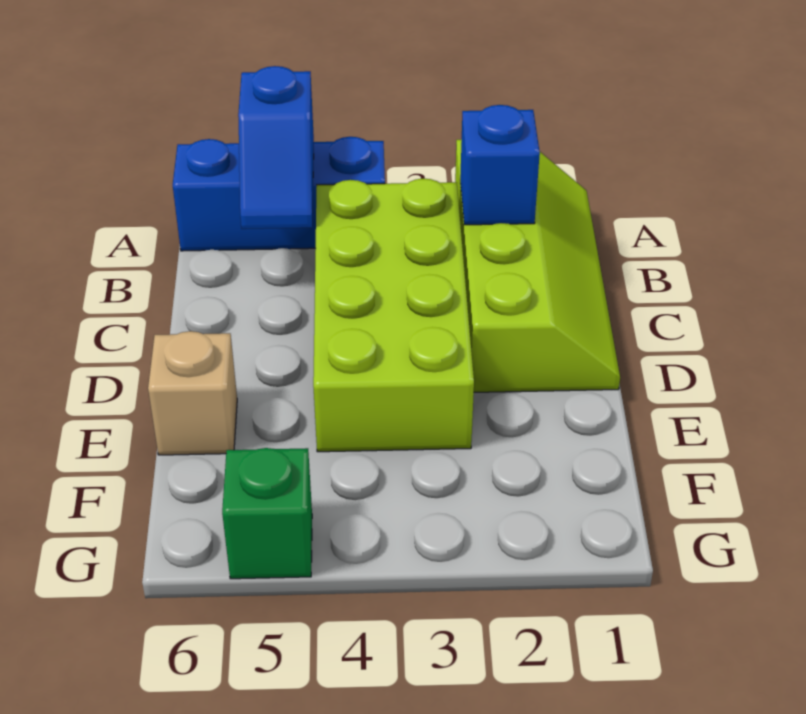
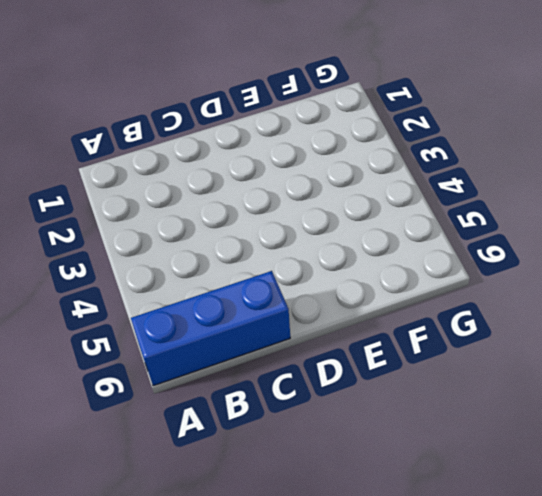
blue brick A6:C6 level 1 -> blue brick A4:A6 level 1
none -> lime slope A1:D2 level 1 top 2
none -> lime brick B3:E4 level 1

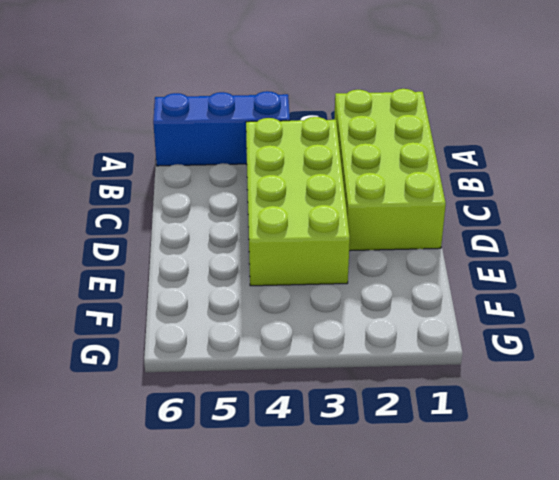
lime brick A1:D2 level 1 -> lime slope A1:D2 level 1 top 2
none -> tan brick E6 level 1
none -> green brick G5 level 1

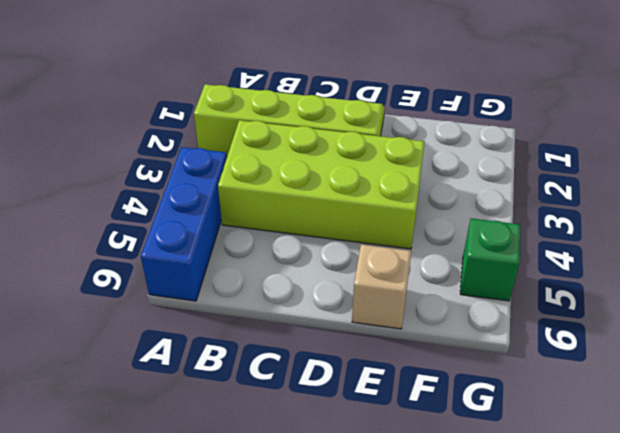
none -> blue slope A5:B5 level 2 top A
none -> blue brick B2 level 2

